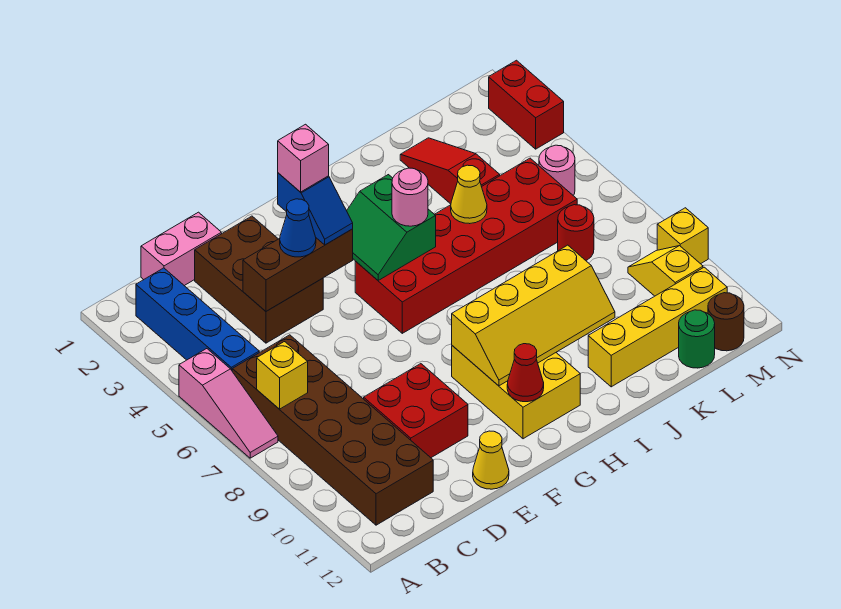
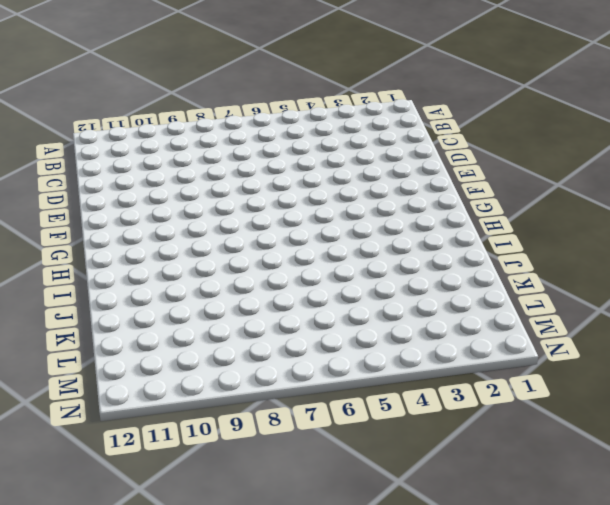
none -> pink slope A5:A7 level 1 top 5
none -> blue brick B2:B5 level 1
none -> brown brick B6:C11 level 1

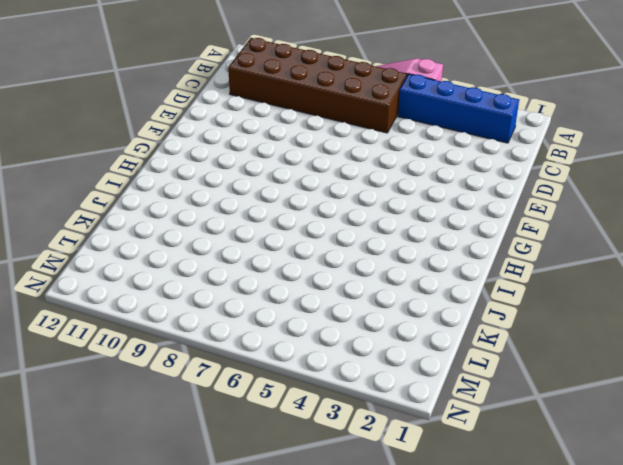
none -> pink brick C1:D1 level 1
none -> brown brick D2:E4 level 1
none -> red brick D9:E10 level 1

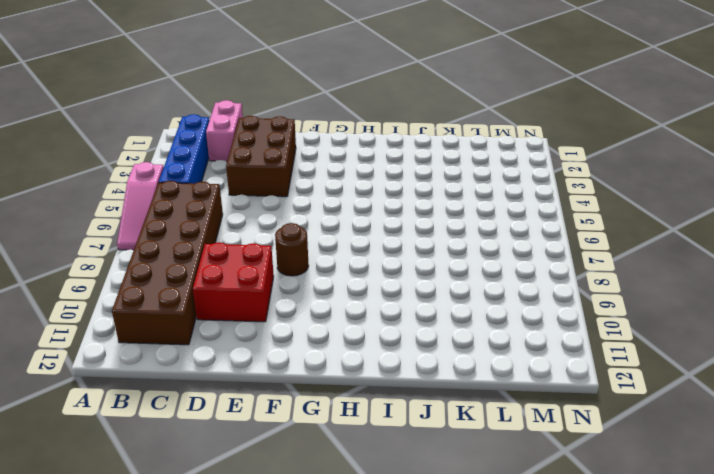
pink brick C1:C2 level 1 -> pink brick C1:D1 level 1
brown round brick F8 level 1 -> brown round brick M12 level 1
none -> yellow cone E12 level 1
none -> red brick G5:L6 level 1
none -> yellow brick G9:H11 level 1

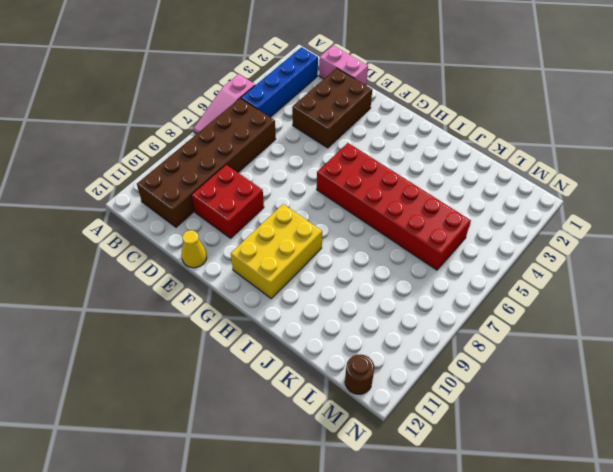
none -> yellow brick J11:M11 level 1
none -> red slope K2:K4 level 1 top 4
none -> red round brick L7 level 1

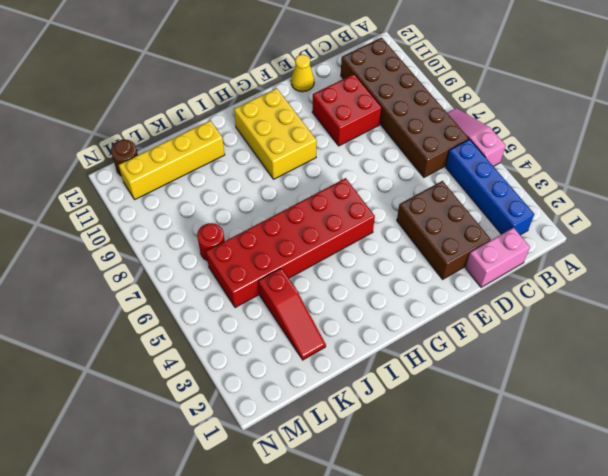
none -> green round brick L12 level 1
none -> pink round brick M5 level 1
none -> yellow slope M9:M10 level 1 top 10

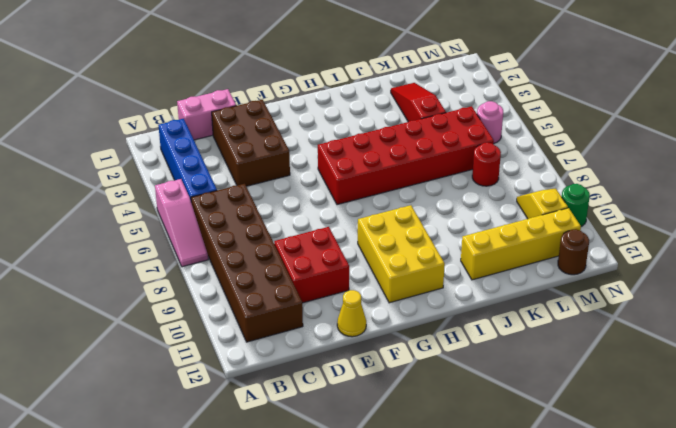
green round brick N10 level 1 -> green round brick L12 level 1
none -> red brick N2:N3 level 1
none -> yellow brick N9 level 1
none -> yellow brick B7 level 2

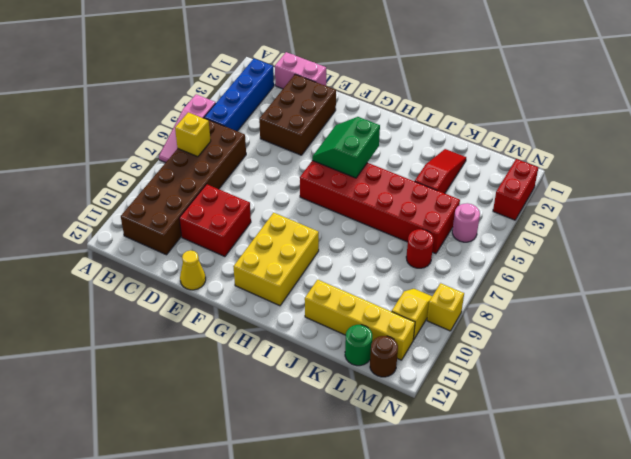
none -> brown brick D4:F4 level 2
none -> yellow slope G9:J10 level 2 top 9
none -> red cone G11 level 2

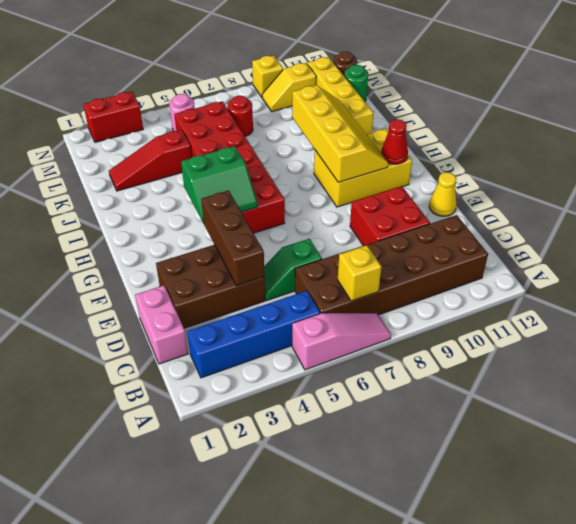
green slope D5:D6 level 1 top 6 -> none
none -> yellow cone J5 level 2
none -> blue cone E4 level 3
none -> blue slope F3:F4 level 3 top 3

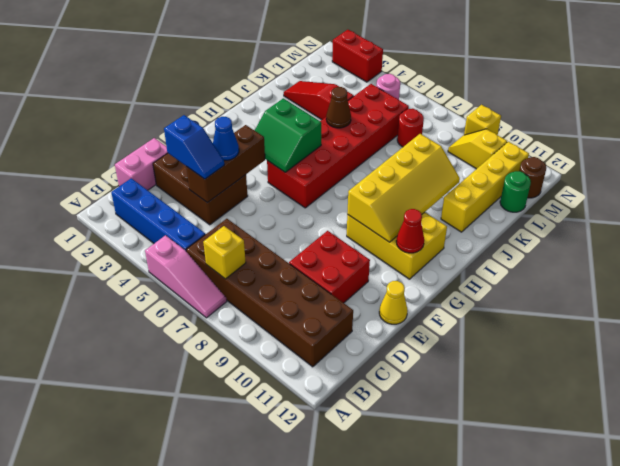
blue slope D3:D4 level 3 top 3 -> blue slope F3:F4 level 3 top 3
brown cone J5 level 2 -> yellow cone J5 level 2
none -> pink round brick H5 level 3
none -> pink brick F3 level 4

